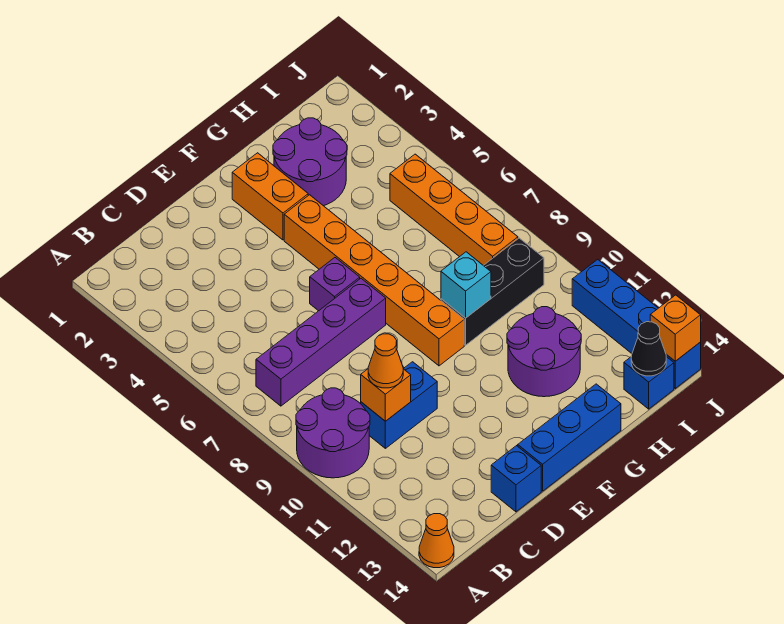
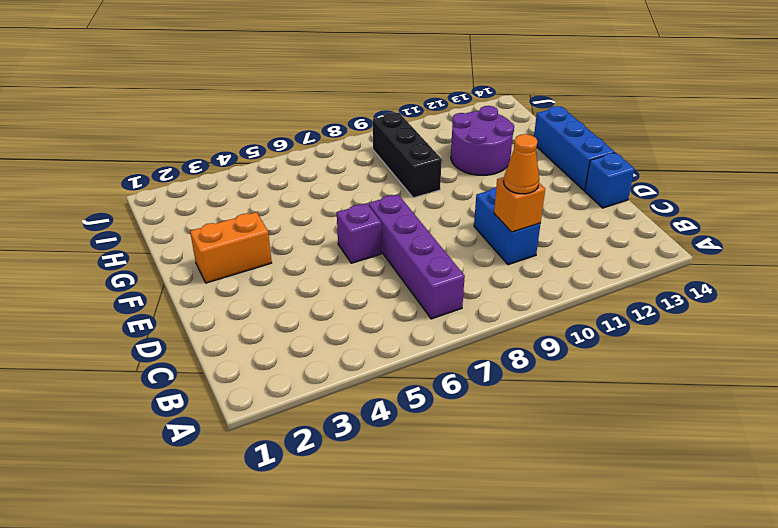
none -> purple round brick A9:B10 level 1
none -> orange cone A14 level 1
none -> orange brick F4:F9 level 1

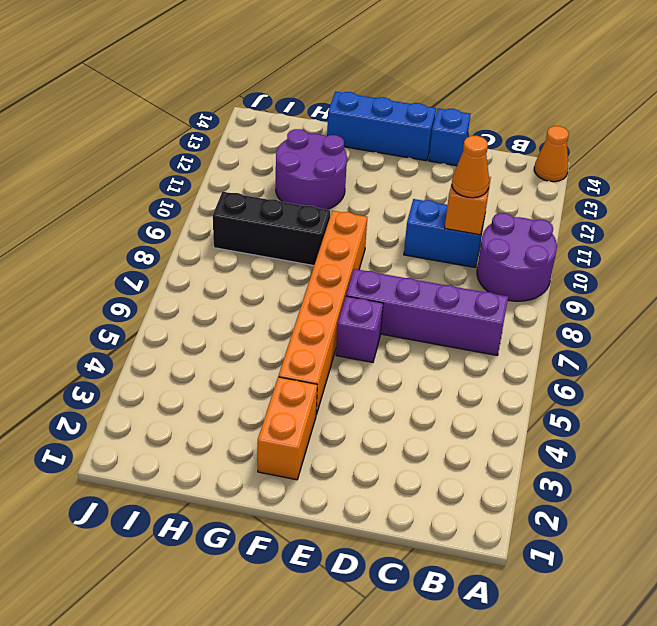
none -> purple round brick G2:H3 level 1
none -> orange brick I5:I8 level 1
none -> blue brick I14 level 1

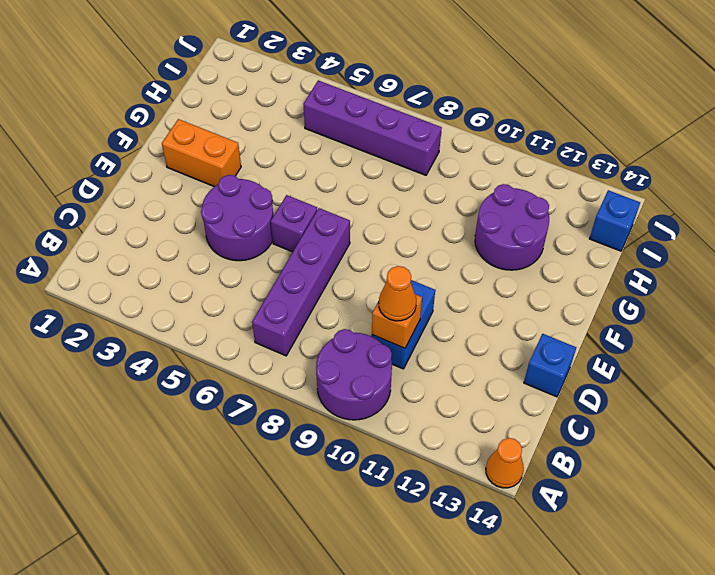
purple round brick D4:E5 level 1 -> purple round brick G2:H3 level 1
purple brick I5:I8 level 1 -> orange brick I5:I8 level 1
none -> blue brick E14:G14 level 1
none -> orange brick F4:F9 level 1
none -> black brick G9:I9 level 1

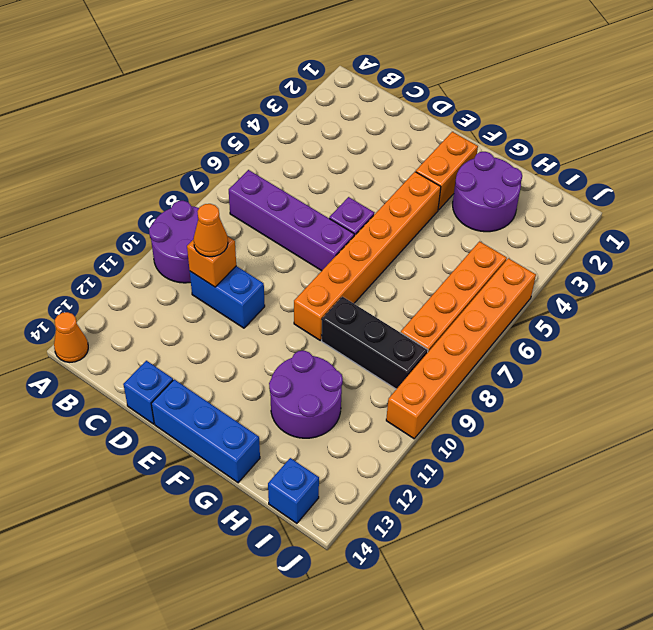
orange brick J5:J10 level 1 -> none
none -> blue brick J11:J14 level 1
none -> cyan brick G9 level 2
none -> black cone I14 level 2

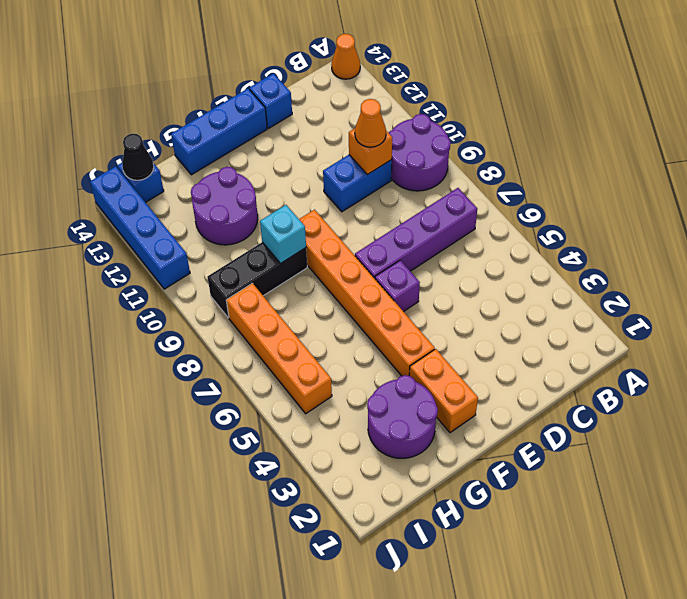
none -> orange brick J14 level 2

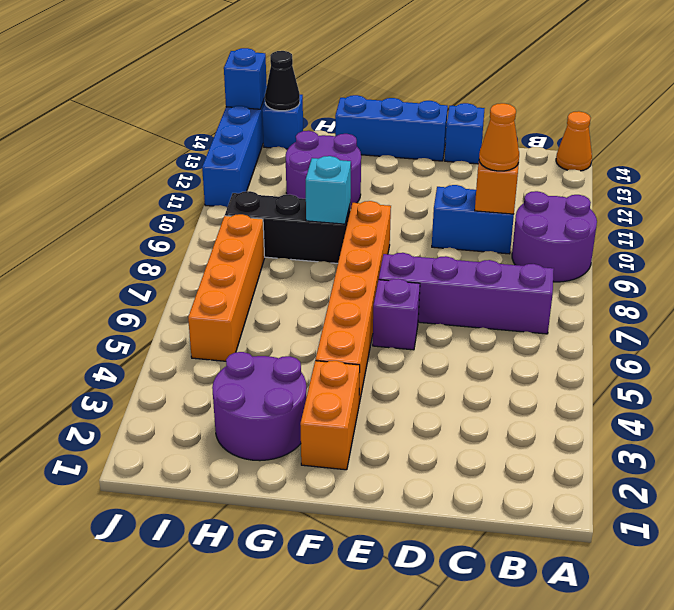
blue brick J14 level 2 -> orange brick J14 level 2

